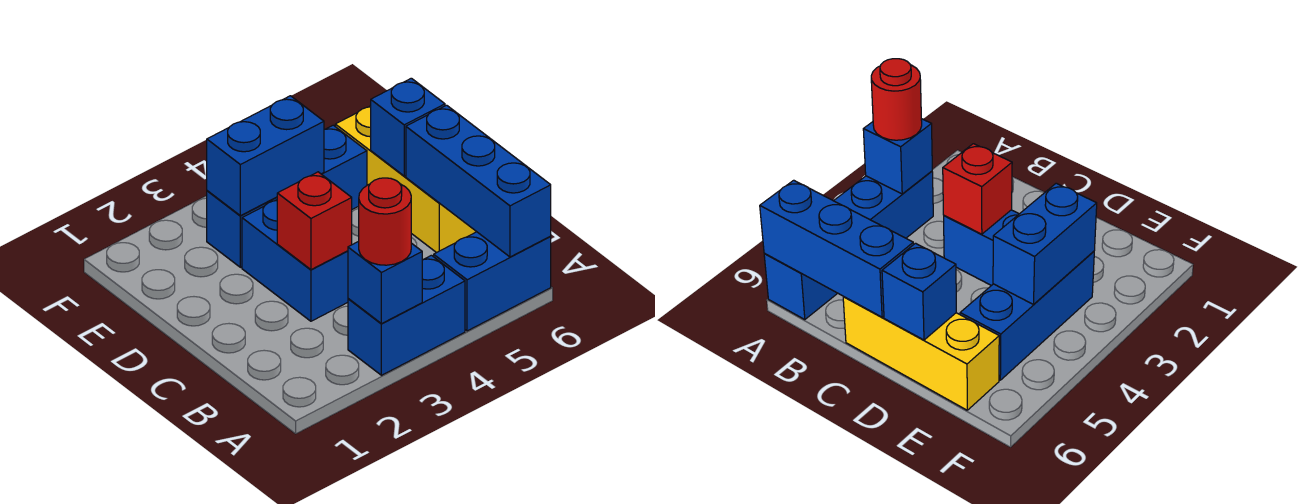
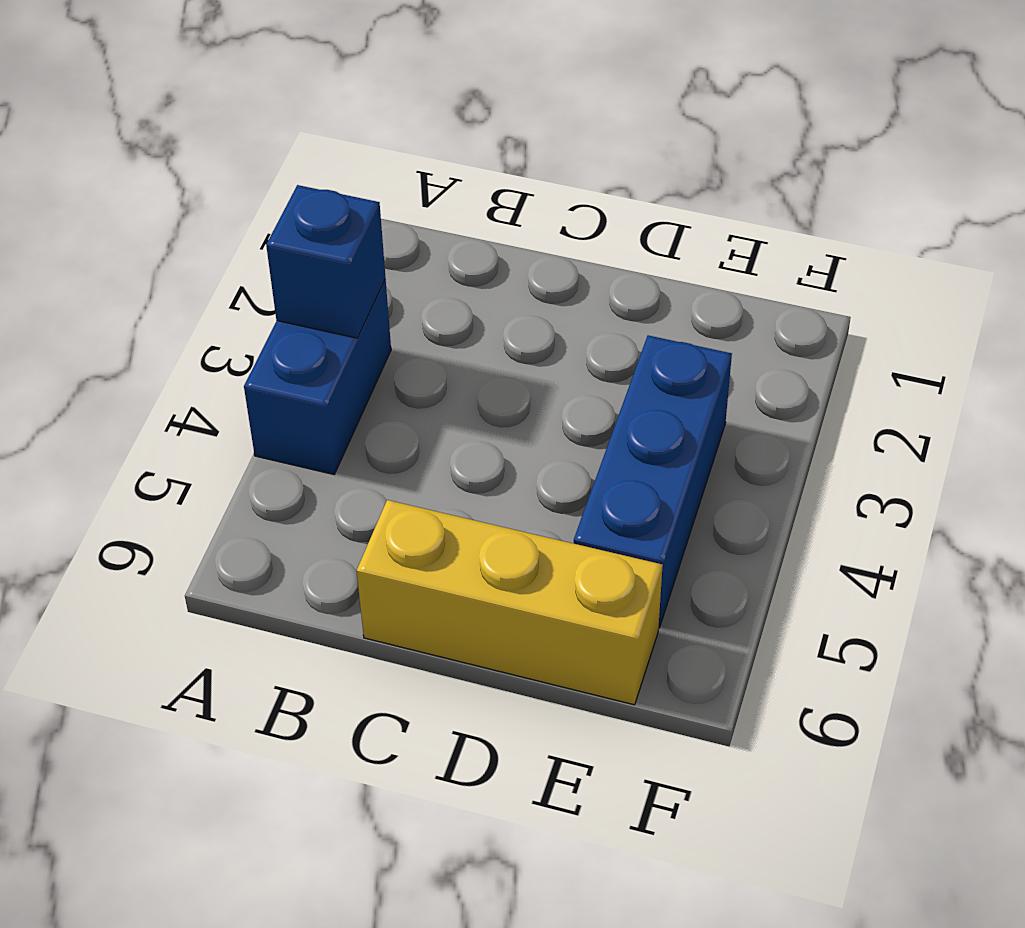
none -> blue brick A5:A6 level 1
none -> blue brick C3:D3 level 1

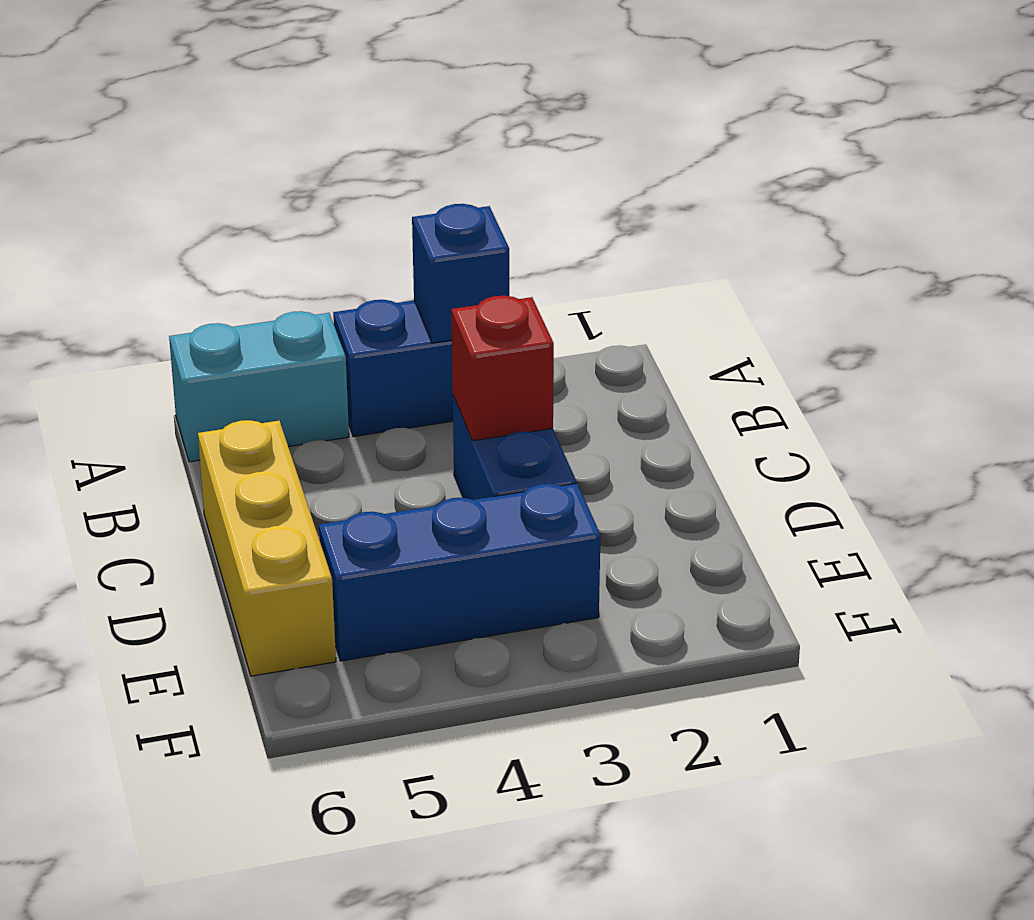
cyan brick A5:A6 level 1 -> blue brick A5:A6 level 1
none -> blue brick A6:C6 level 2
none -> blue brick D6 level 2

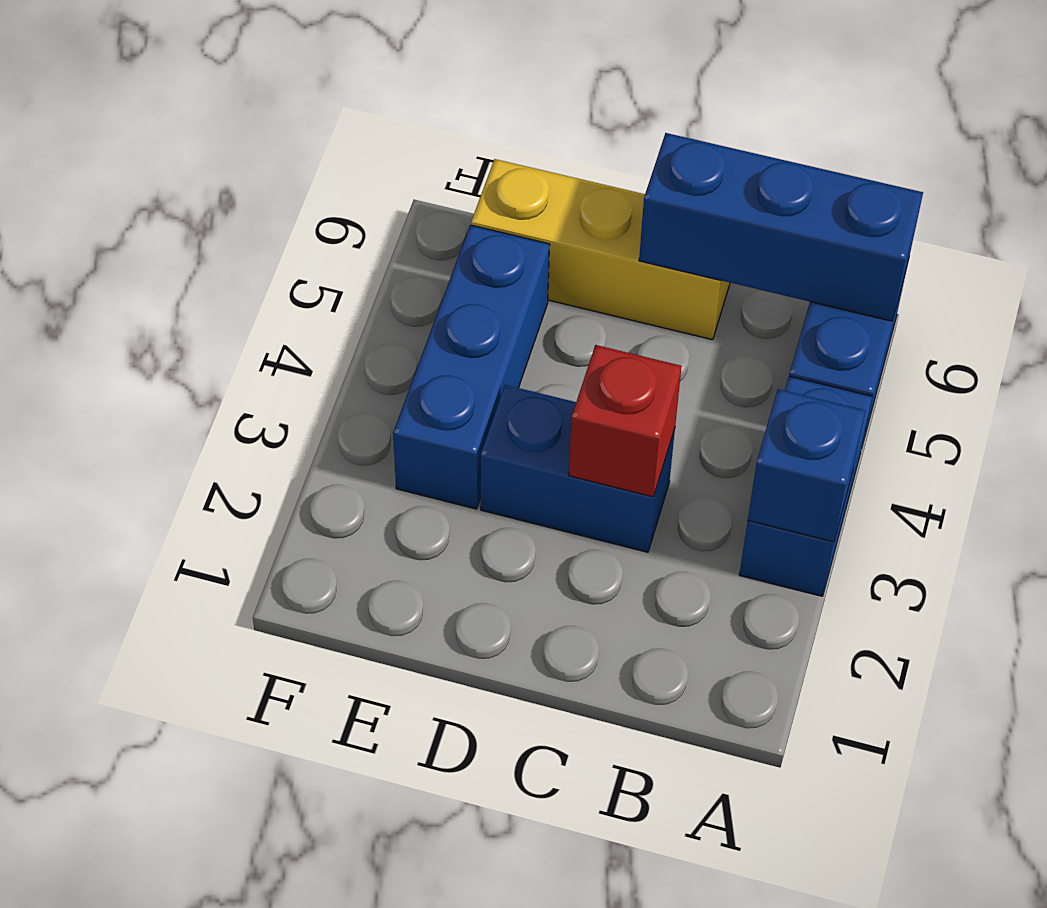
none -> blue brick D6 level 2
none -> blue brick E3:E4 level 2

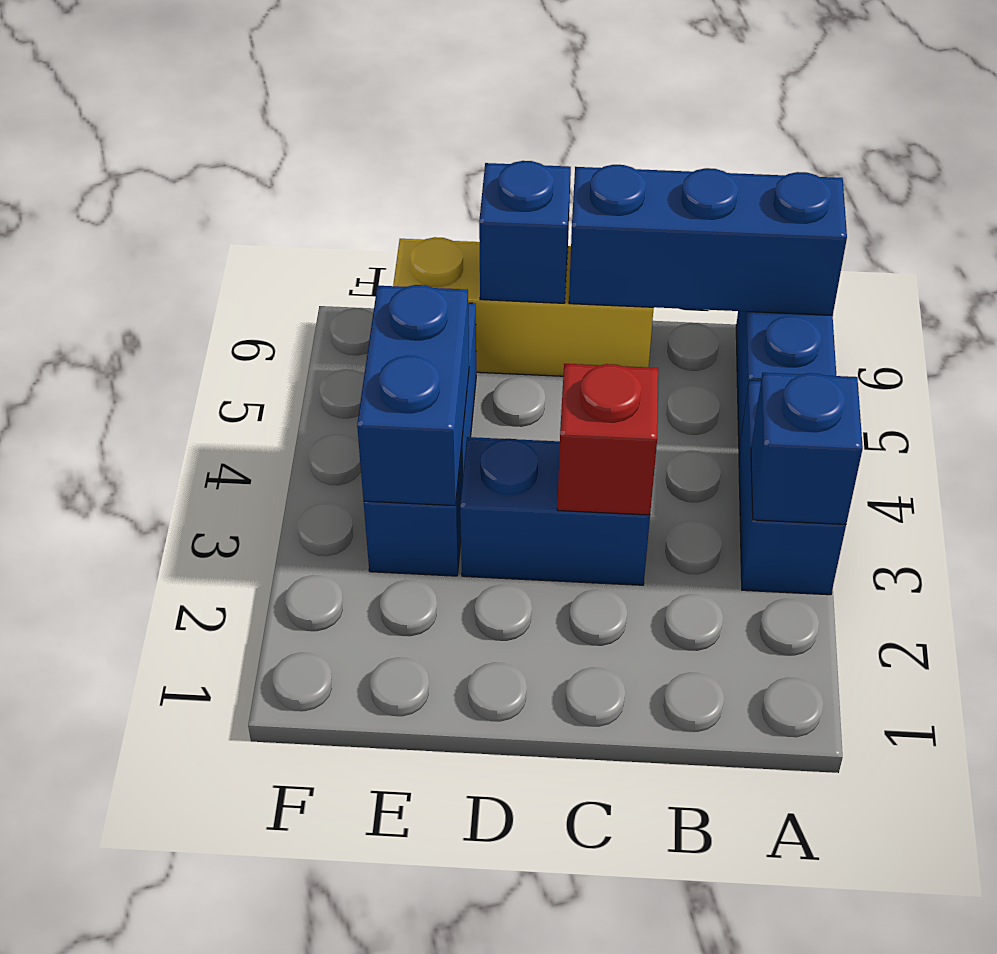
none -> red round brick A3 level 3

